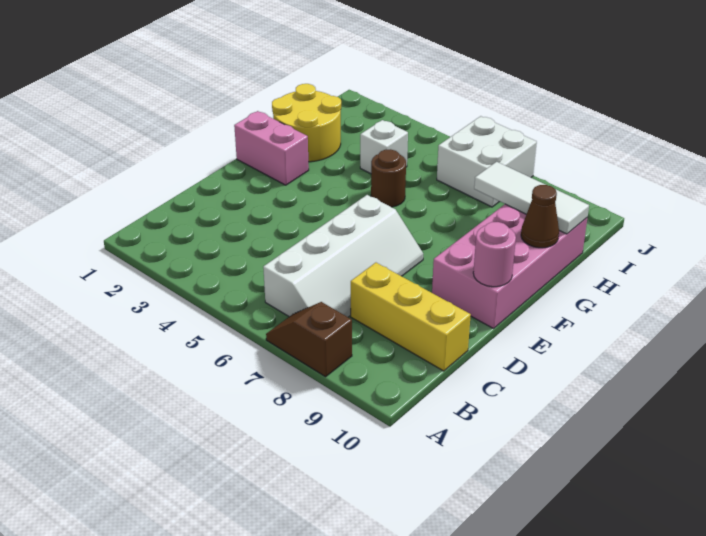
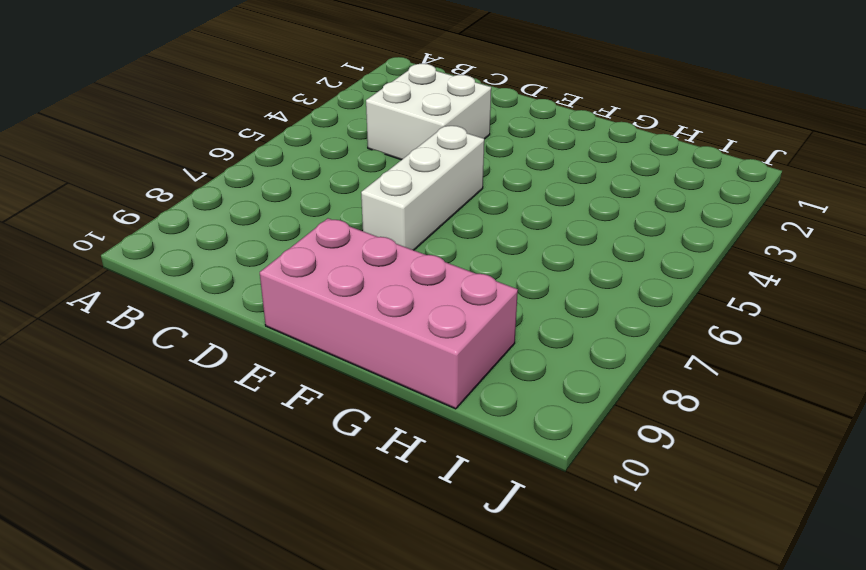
white brick C3:D4 level 1 -> white brick I6:J7 level 1
white brick E5:E7 level 1 -> white slope B6:E7 level 1 top 6
none -> brown slope A7:A8 level 1 top 8
none -> yellow brick C8:C10 level 1
none -> pink brick F1:F2 level 1

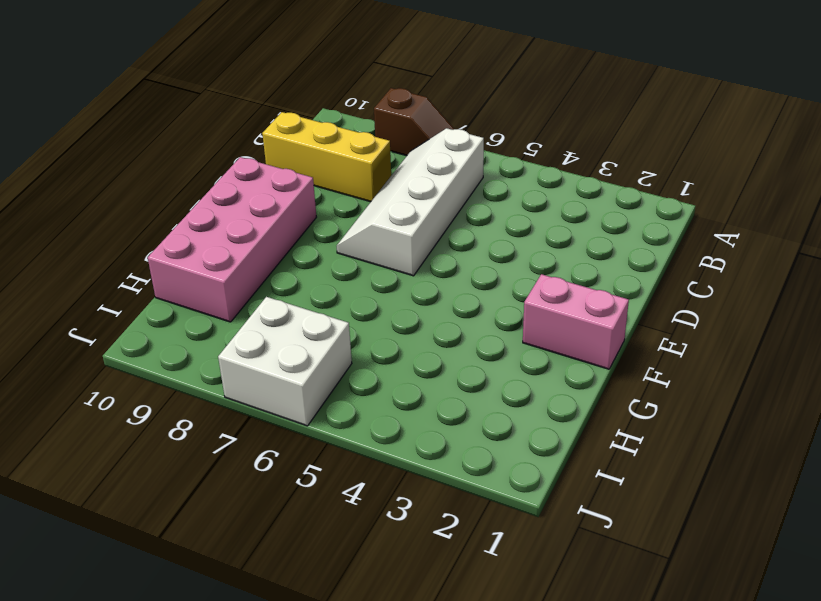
none -> yellow round brick G1:H2 level 1
none -> brown round brick G5 level 1
none -> white brick H4 level 1

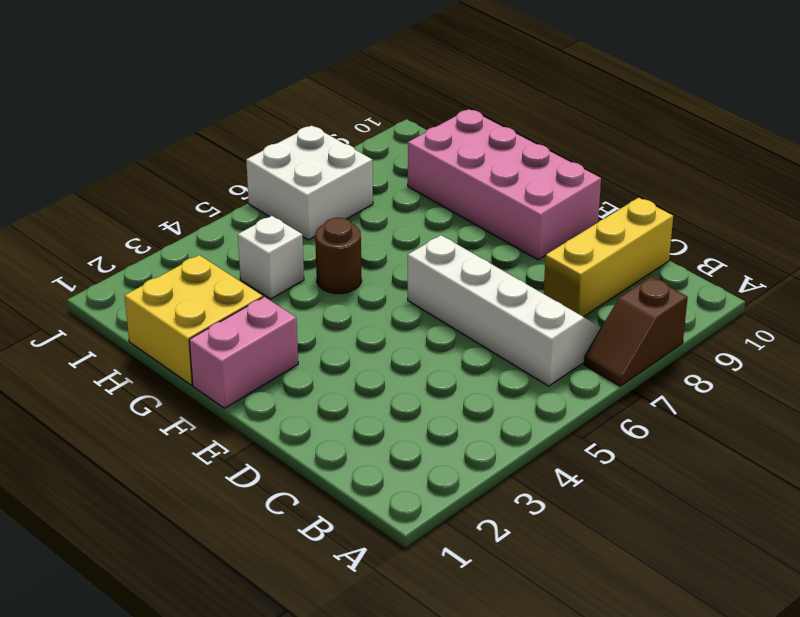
yellow brick G1:H2 level 1 -> yellow round brick G1:H2 level 1
none -> pink round brick E10 level 2
none -> brown cone G10 level 2
none -> white tile H8:H10 level 2

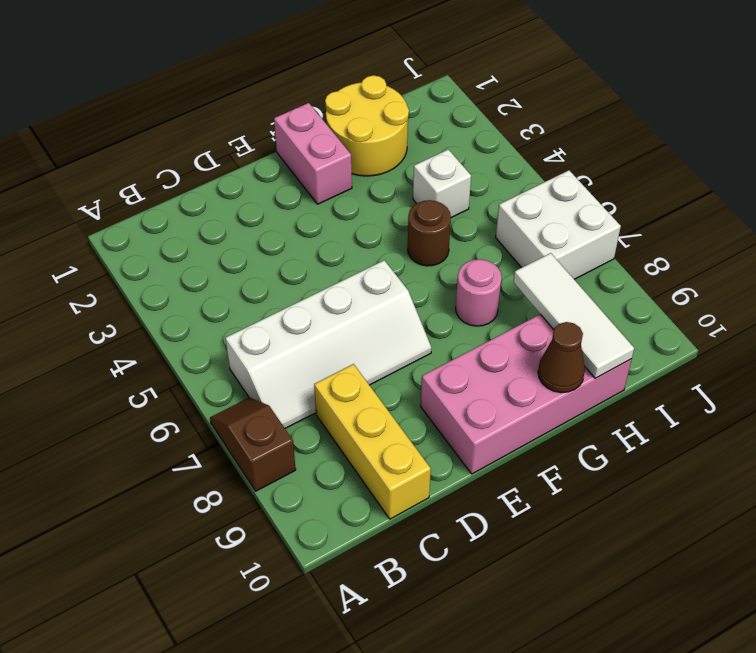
pink round brick G7 level 1 -> pink round brick E10 level 2

